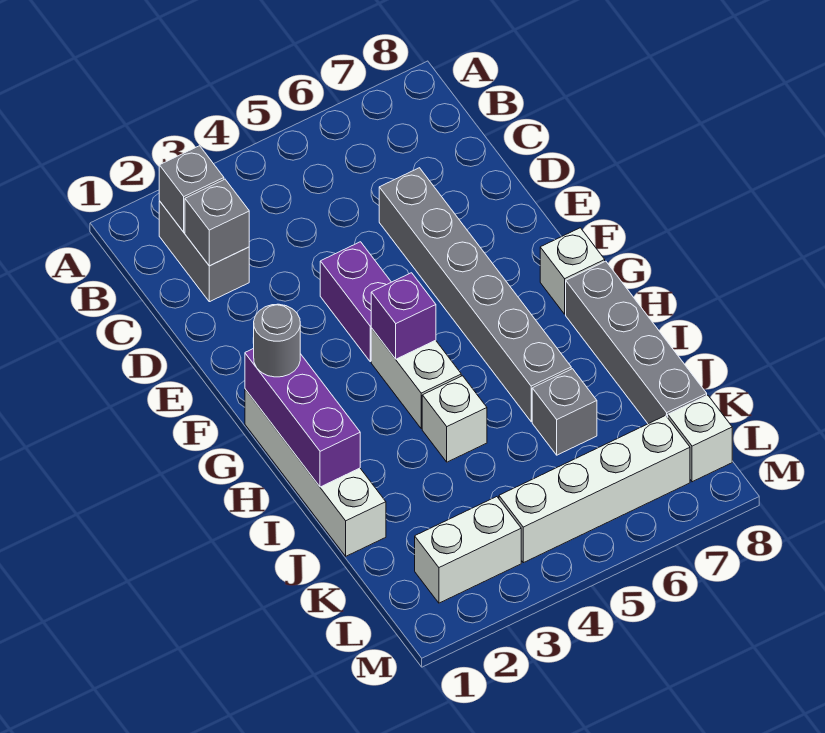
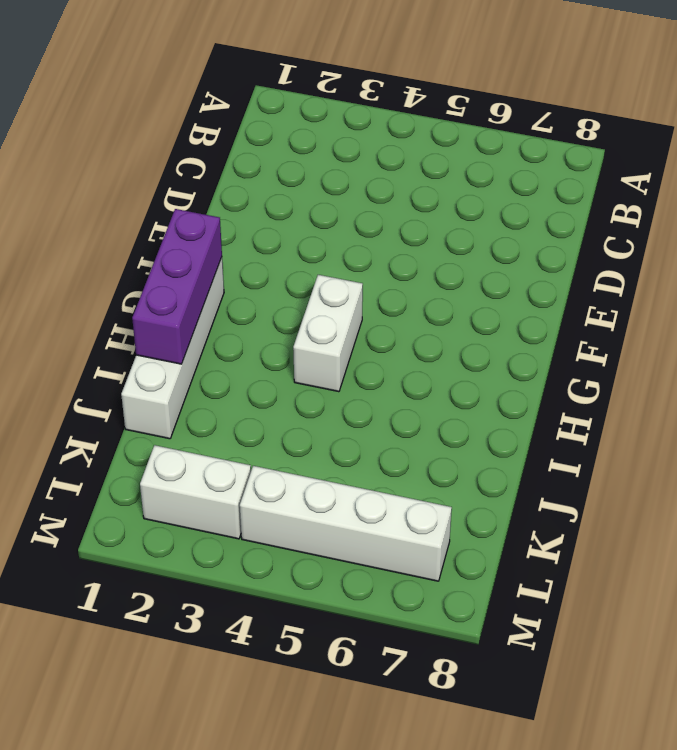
none -> grey brick B2:C2 level 1
none -> grey brick D6:I6 level 1
none -> purple brick E4:F4 level 1

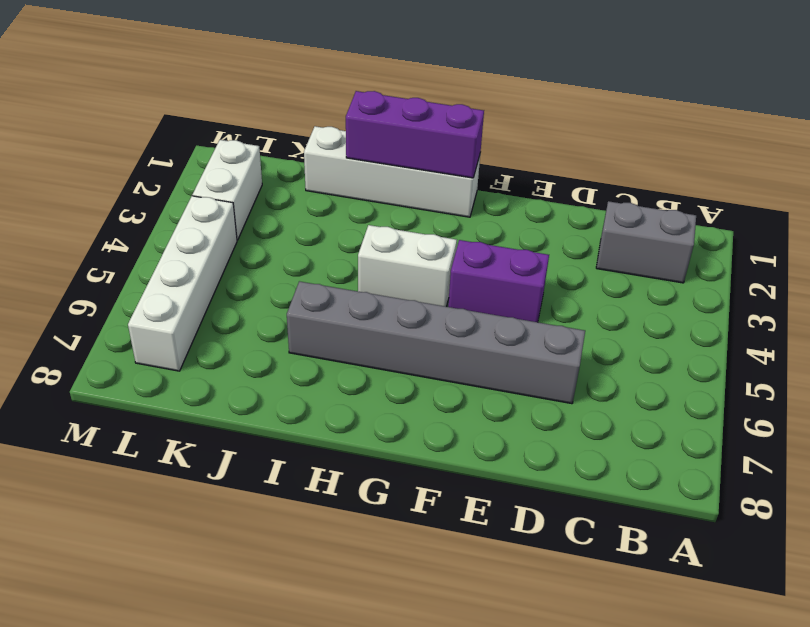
none -> white brick G8 level 1
none -> grey brick H8:K8 level 1
none -> white brick I4 level 1

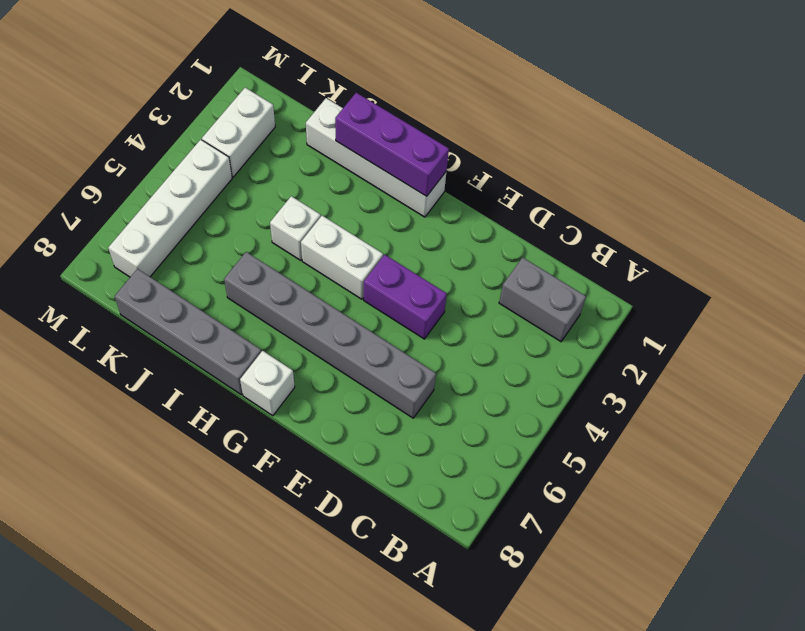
none -> grey brick J6 level 1
none -> white brick L8 level 1
none -> grey brick B2 level 2

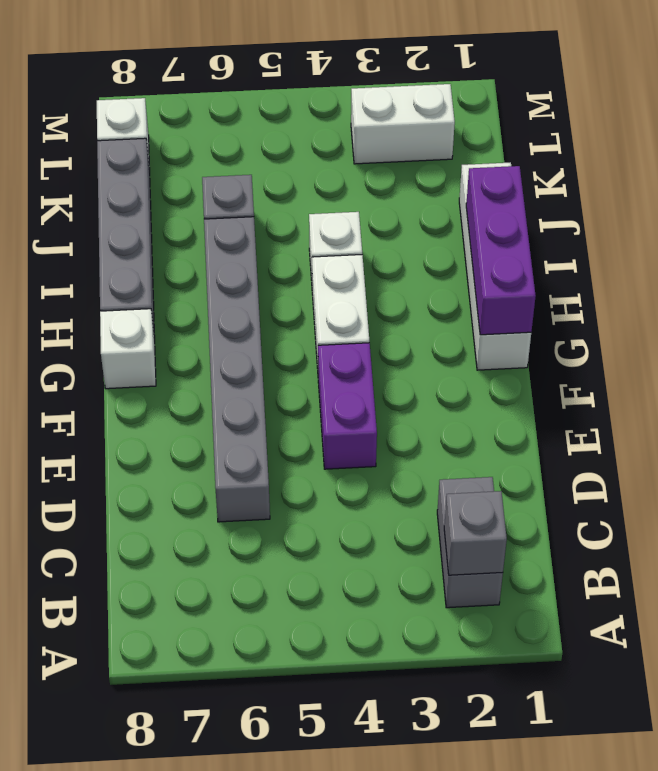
none -> white brick L4:L7 level 1
none -> grey brick C2 level 2
none -> purple brick G4 level 2

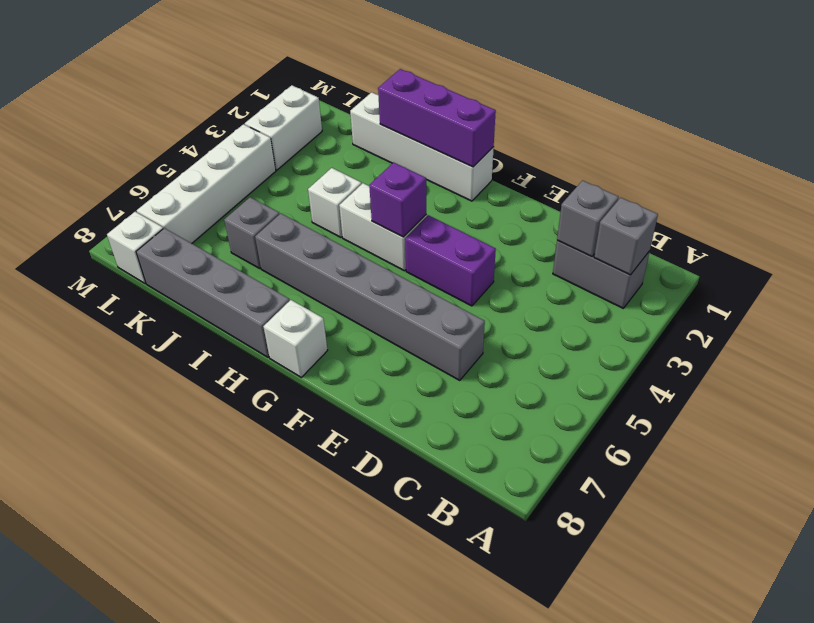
none -> grey round brick G1 level 3

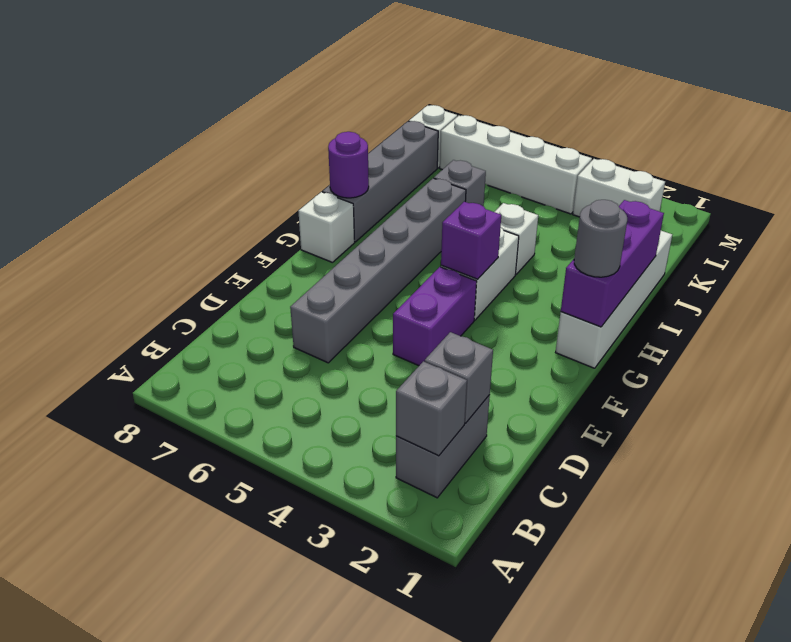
purple round brick H8 level 2 -> none

